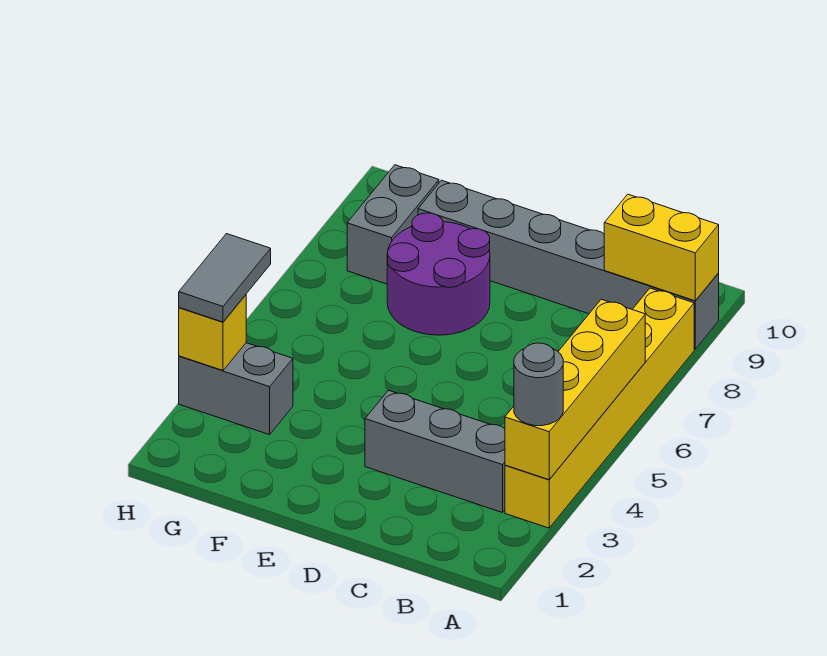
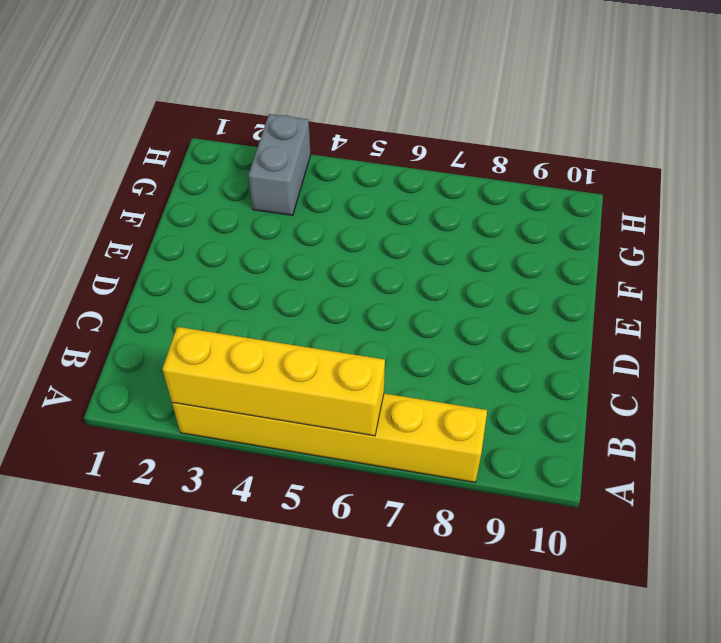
none -> grey brick A9:F9 level 1
none -> grey brick B3:D3 level 1

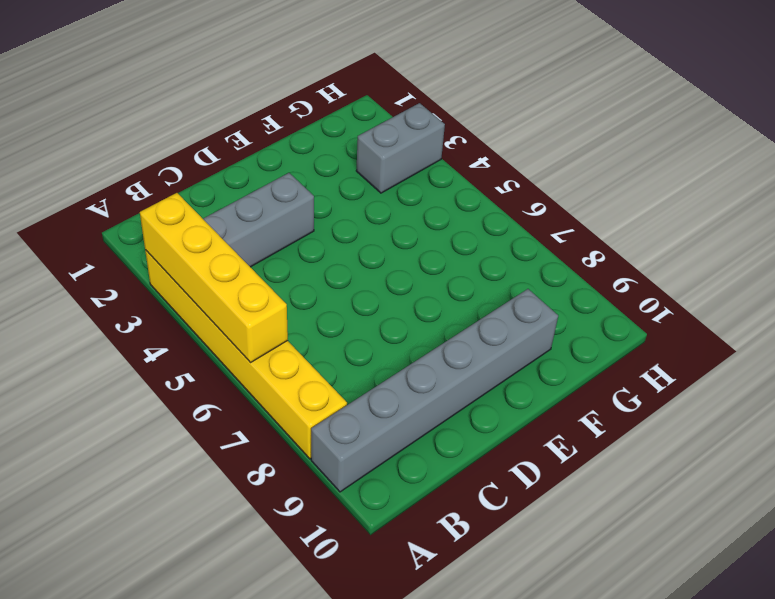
none -> purple round brick E7:F8 level 1
none -> grey brick G8:G9 level 1

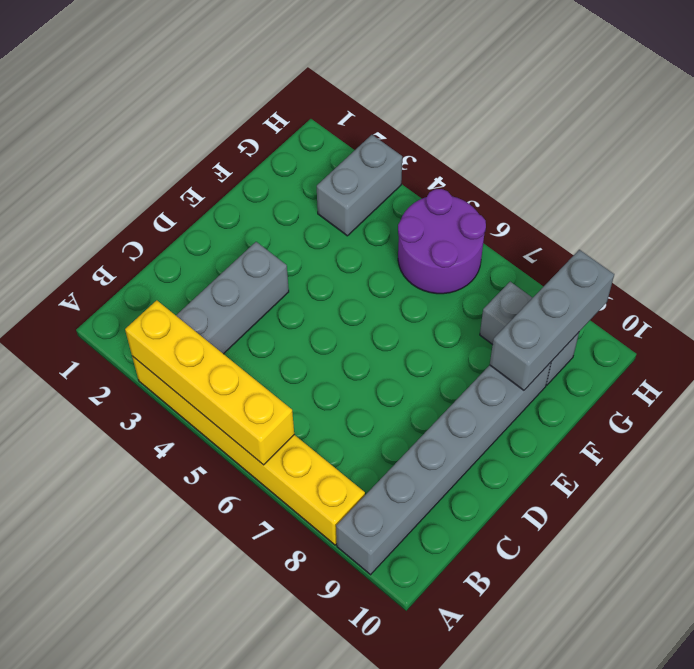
grey brick F9:H9 level 2 -> none
purple round brick G5:H6 level 1 -> purple round brick E7:F8 level 1
none -> yellow brick A9:B9 level 2
none -> yellow brick H3 level 2

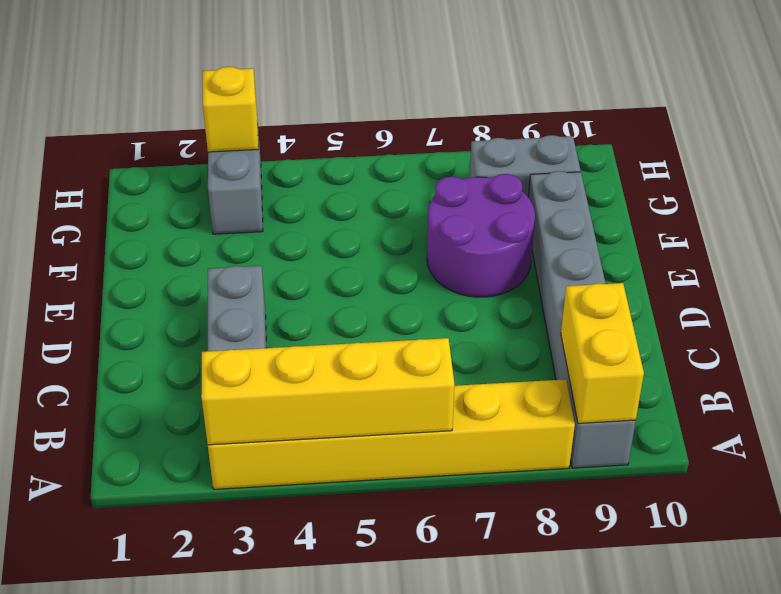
none -> grey round brick A3 level 3
none -> grey tile H3:H4 level 3

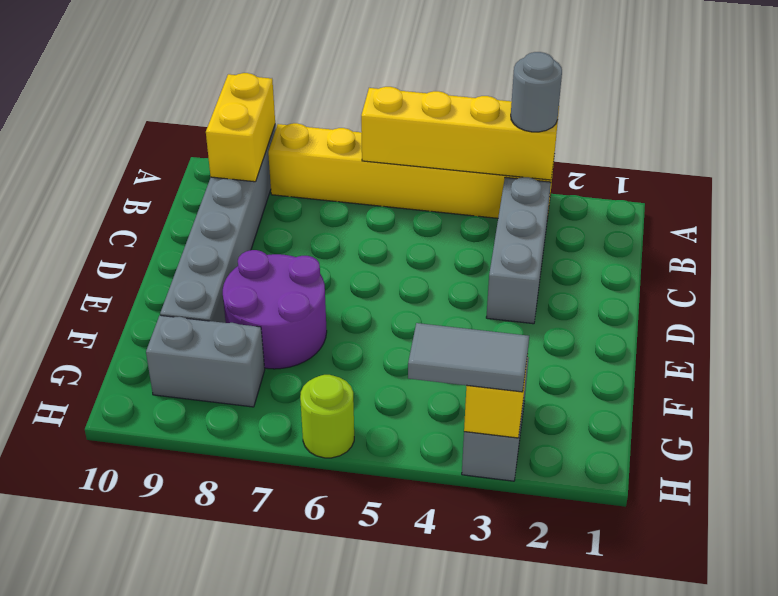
lime round brick H6 level 1 -> none

